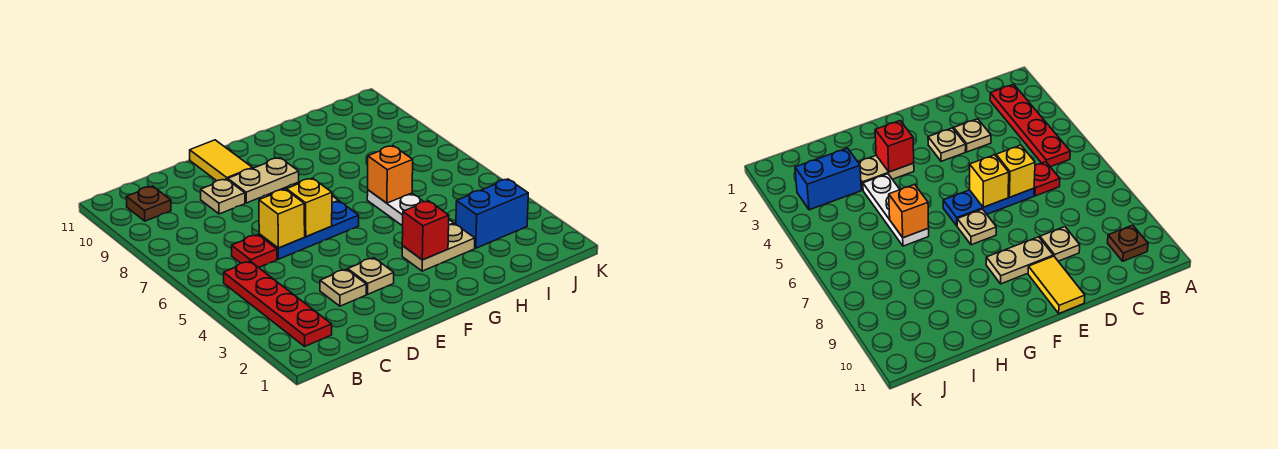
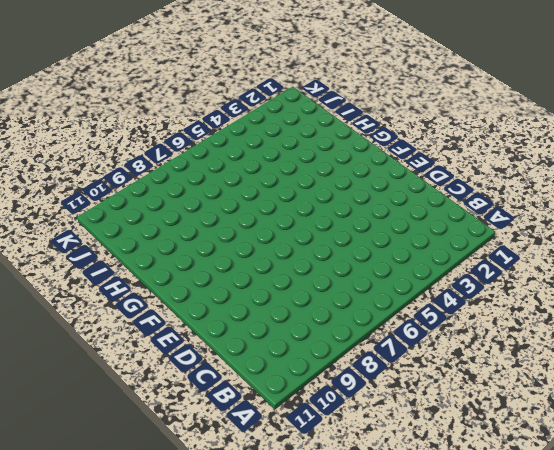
none -> red plate B2:B5 level 1
none -> brown plate B10 level 1
none -> red plate C6 level 1

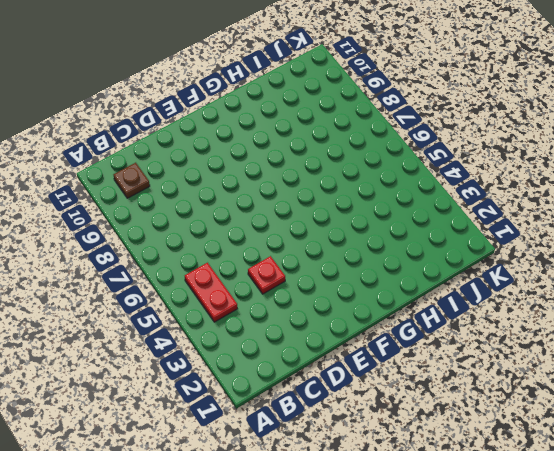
red plate B4:B5 level 1 -> red plate B2:B5 level 1
red plate D4 level 1 -> red plate C6 level 1
none -> tan plate D3 level 1
none -> blue plate D6:F6 level 1
none -> tan plate D9 level 1

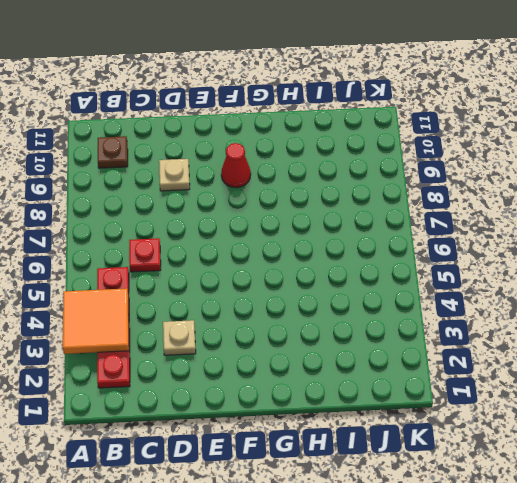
orange tile A3:B4 level 2 -> none
red cone F9 level 1 -> tan plate E9:F9 level 1
none -> blue plate D6:F6 level 1
none -> tan plate E3 level 1
none -> yellow tile E10:E11 level 1

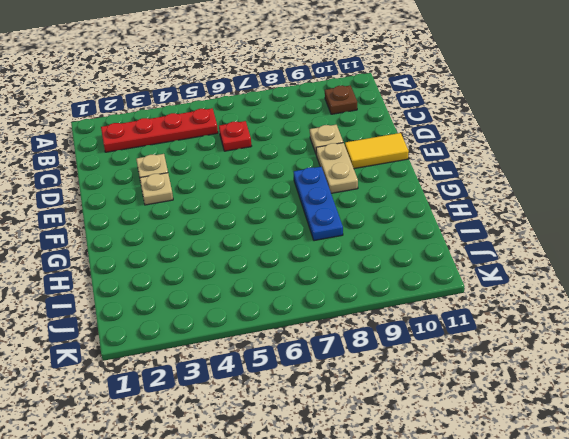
blue plate F8:H8 level 1 -> blue plate D6:F6 level 1
none -> tan plate F7 level 1
none -> tan plate G3:H3 level 1
none -> white plate H4:H6 level 1

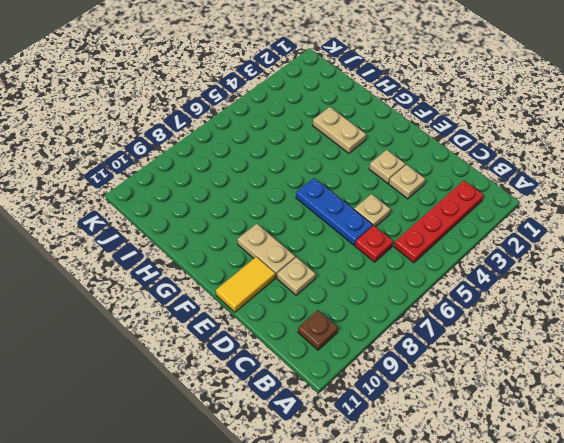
tan plate D5 level 1 -> tan plate F7 level 1
none -> white plate H4:H6 level 1
none -> blue brick I3:J3 level 1
none -> yellow brick D6 level 2

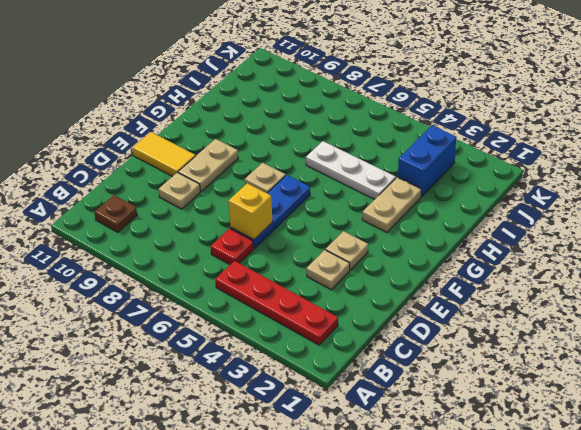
none -> yellow brick E6 level 2
none -> red brick G3 level 2
none -> orange brick H6 level 2

